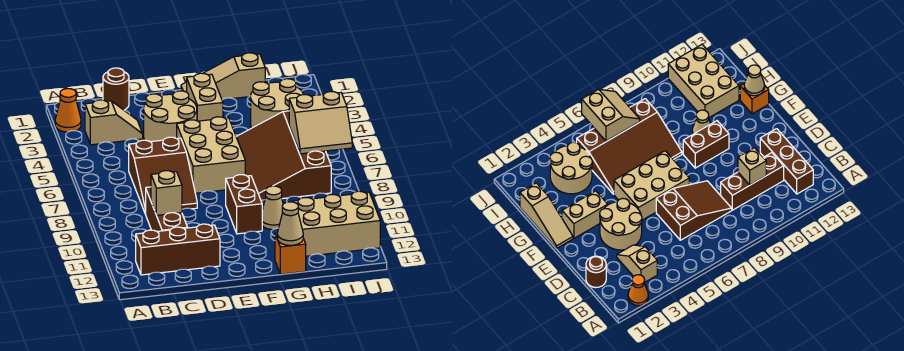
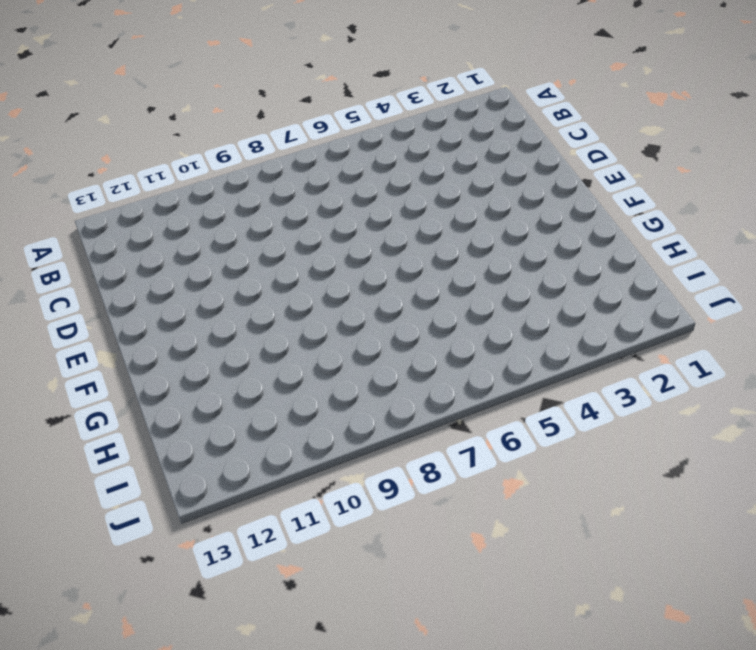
none -> orange cone A2 level 1
none -> tan slope B3:C3 level 1 top B
none -> brown brick B12:D12 level 1

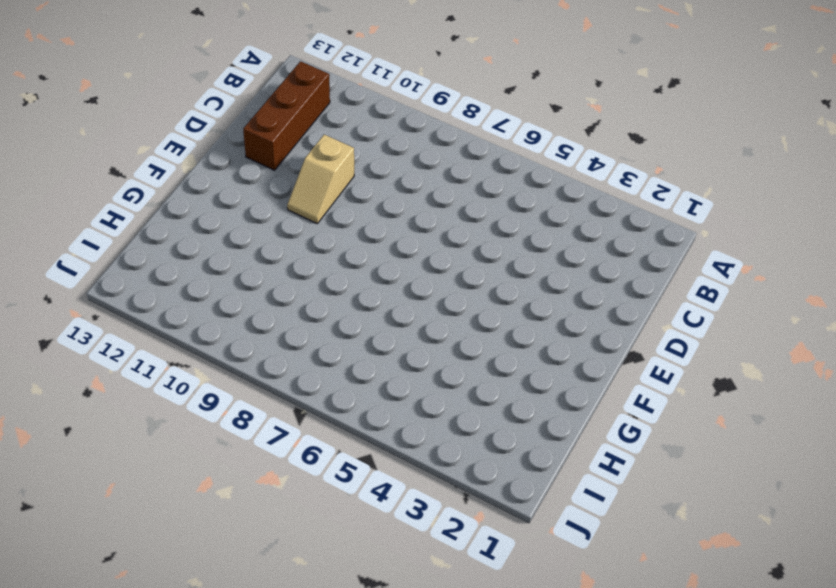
tan slope D10:E10 level 1 top D -> tan slope B3:C3 level 1 top B
none -> orange cone A2 level 1
none -> brown round brick C1 level 1
none -> brown slope C6:D8 level 1 top 6

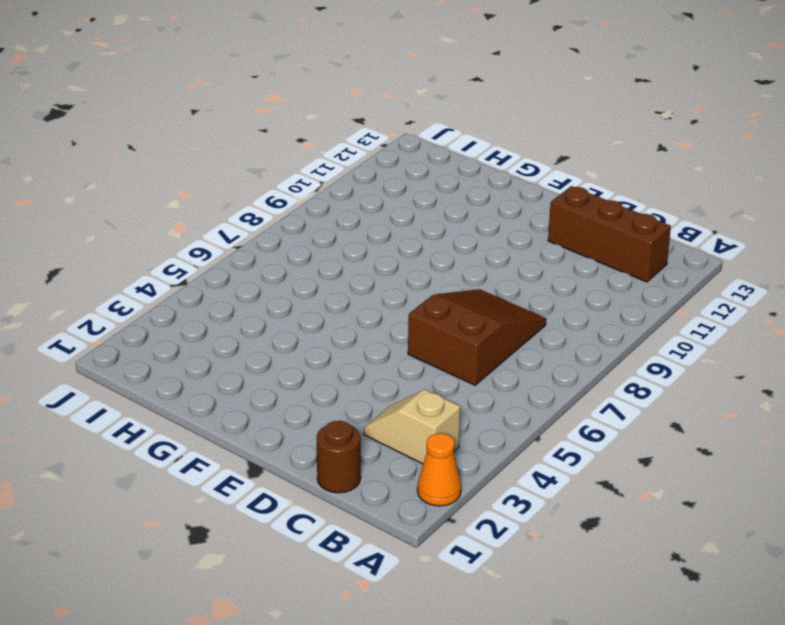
none -> brown brick C9:C11 level 1
none -> tan round brick D3:E4 level 1
none -> tan brick E5:F7 level 1

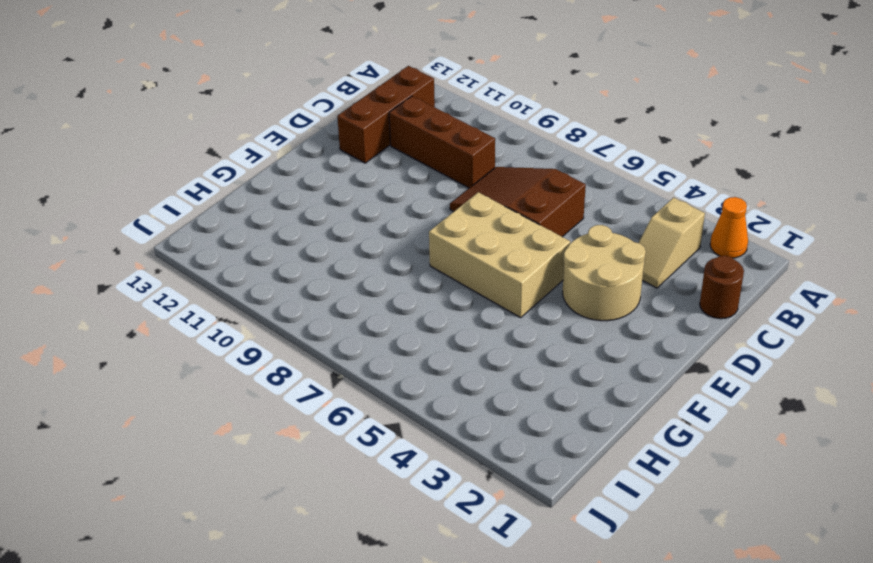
none -> tan slope F1:H1 level 1 top H
none -> tan brick F2:F3 level 1
none -> brown brick F9:F10 level 1

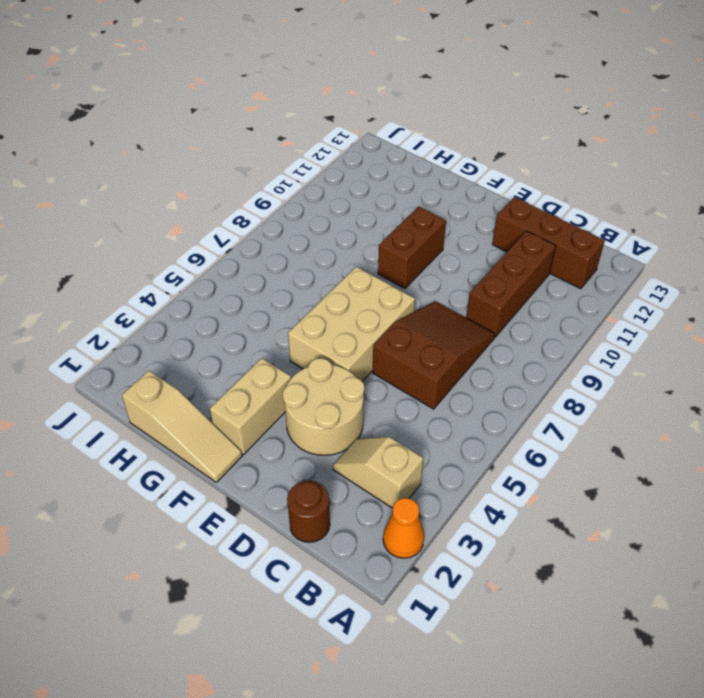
none -> brown slope G5:I8 level 1 top I
none -> tan cone G10 level 1
none -> orange brick G13 level 1

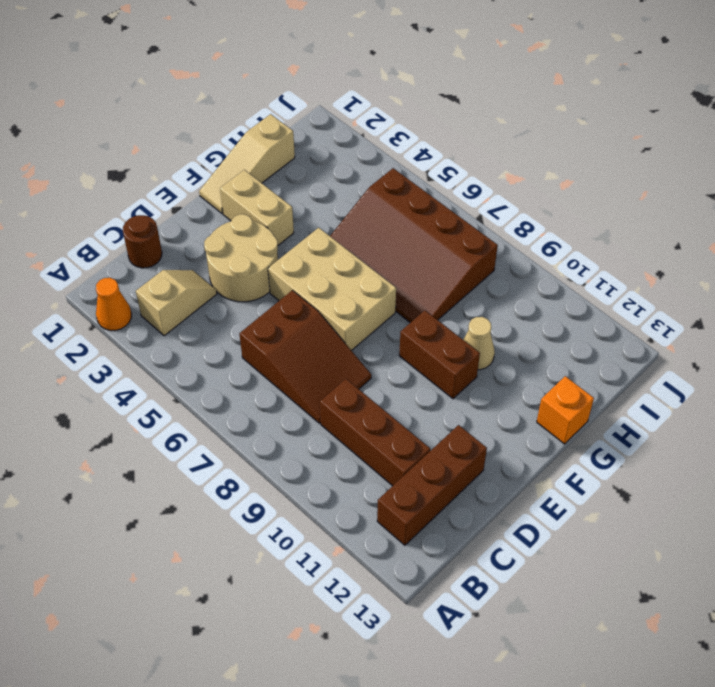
none -> tan round brick H3:I4 level 1
none -> tan brick H11:J12 level 1
none -> tan brick C10 level 2

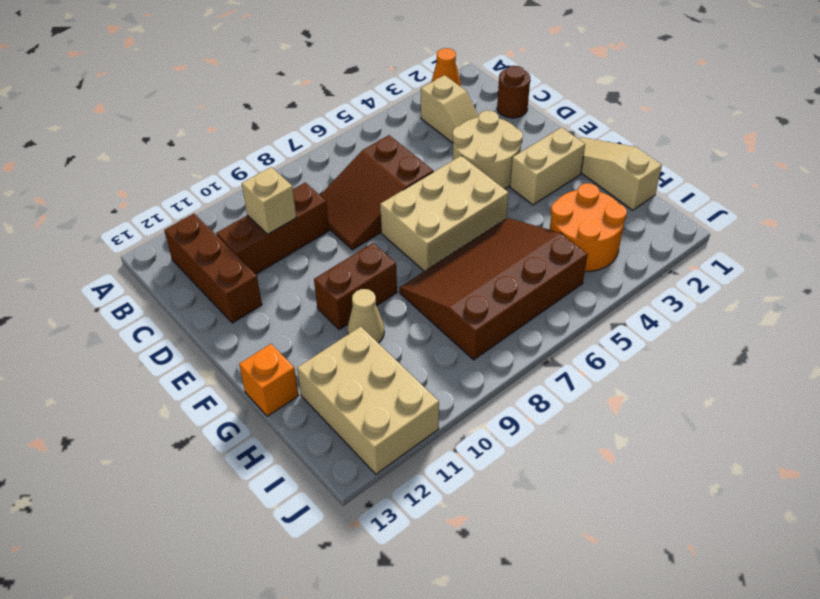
orange round brick H3:I4 level 1 -> tan round brick H3:I4 level 1
none -> tan cone G13 level 2
none -> tan slope I6:J7 level 2 top 6

